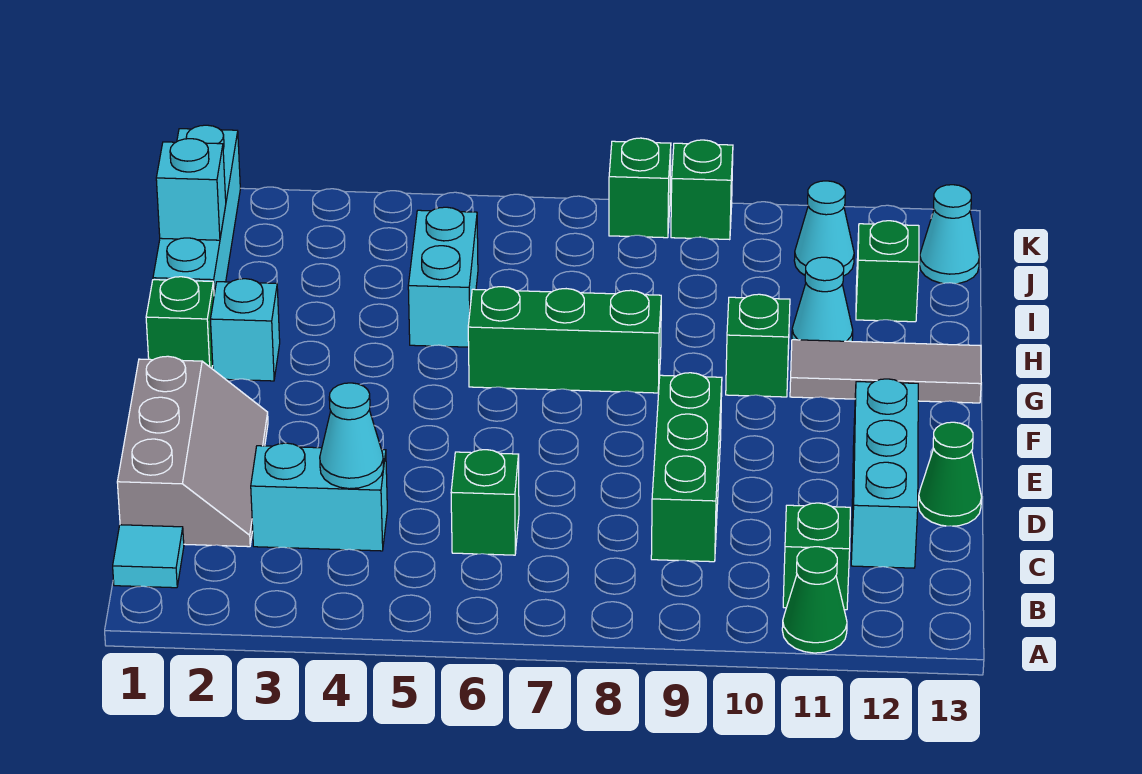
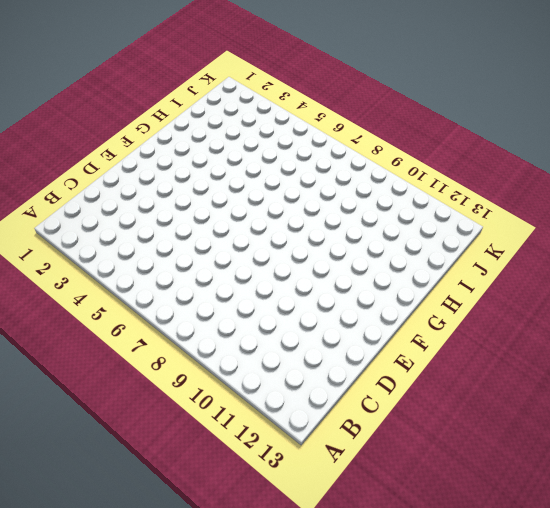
none -> green cone A11 level 1
none -> cyan tile B1 level 1
none -> green brick B11 level 1

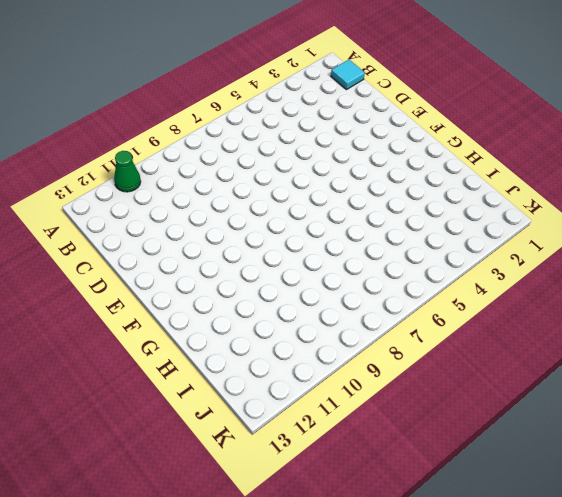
none -> green brick B11 level 1
none -> grey slope C1:E2 level 1 top 1
none -> cyan brick C3:C4 level 1

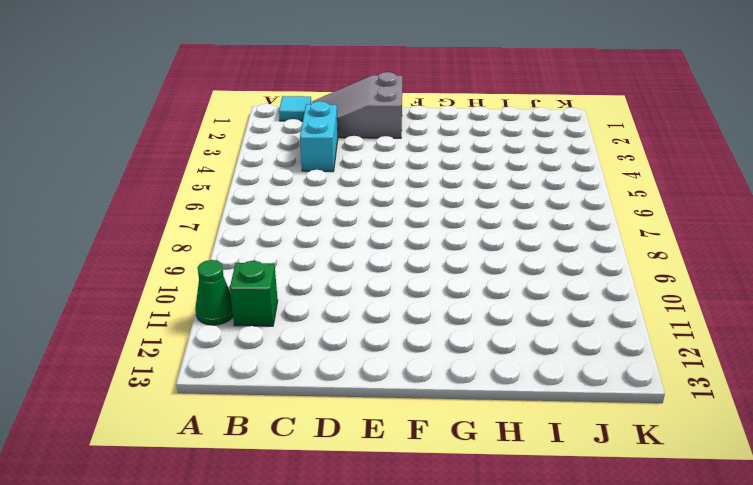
grey slope C1:E2 level 1 top E -> grey slope C1:E2 level 1 top 1
none -> green brick C6 level 1
none -> green brick C9:E9 level 1
none -> cyan brick C12:E12 level 1

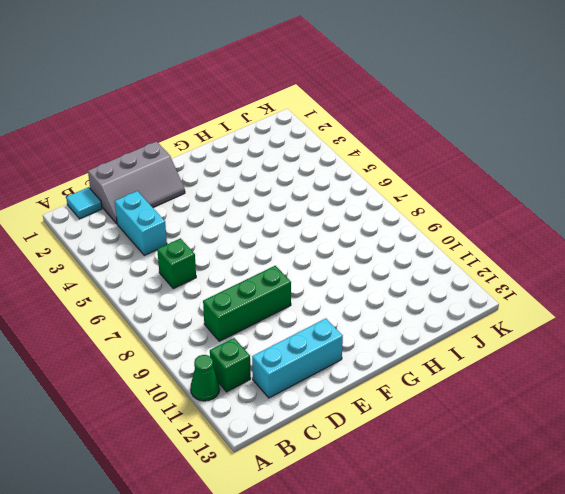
none -> green cone D13 level 1
none -> green brick G1 level 1
none -> cyan brick G2 level 1

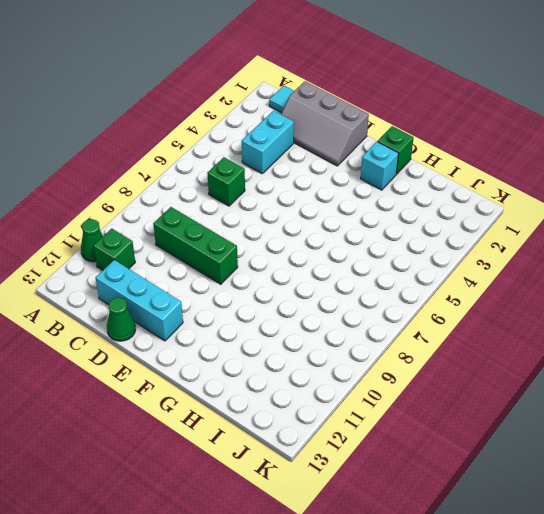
none -> green brick G6:G8 level 1
none -> green brick G10 level 1
none -> grey tile G11:G13 level 1

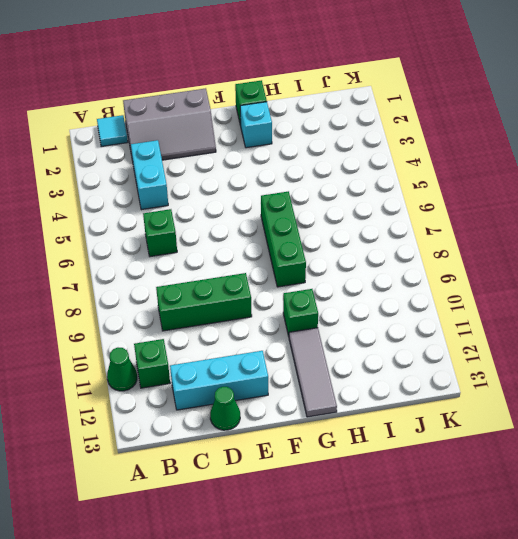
none -> cyan brick H1:K1 level 1
none -> cyan brick H5:I5 level 1
none -> cyan cone H11 level 1

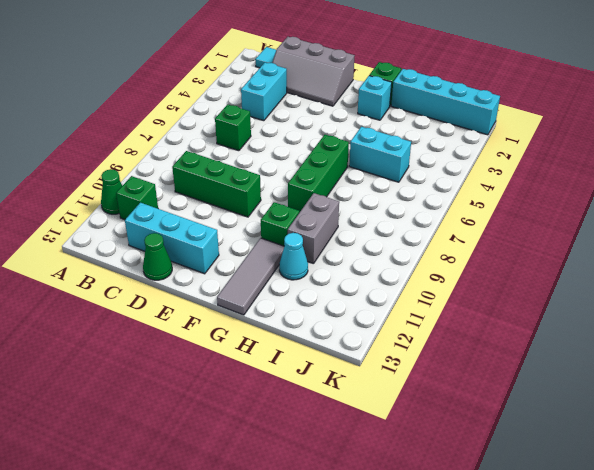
grey brick H9:H10 level 1 -> none
none -> green brick I12 level 1
none -> cyan cone J11 level 1
none -> cyan cone J13 level 1

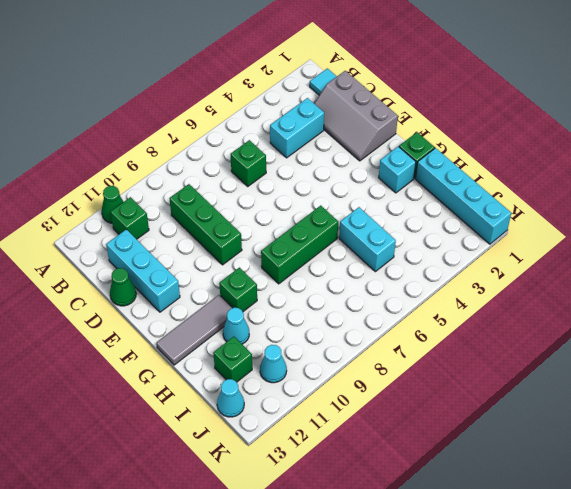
none -> green brick K8 level 1
none -> green brick K9 level 1
none -> cyan cone C4 level 2

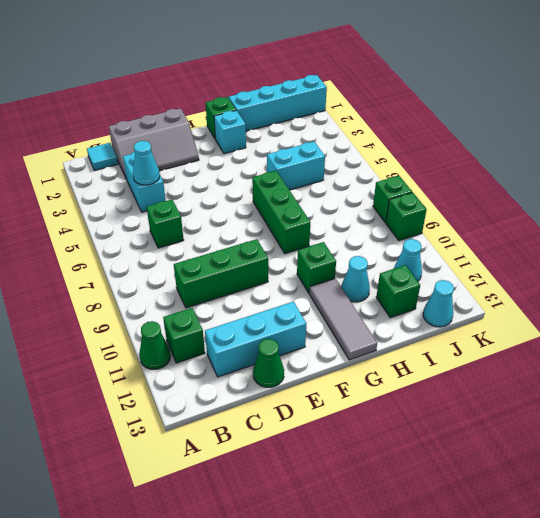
none -> cyan brick I1 level 2

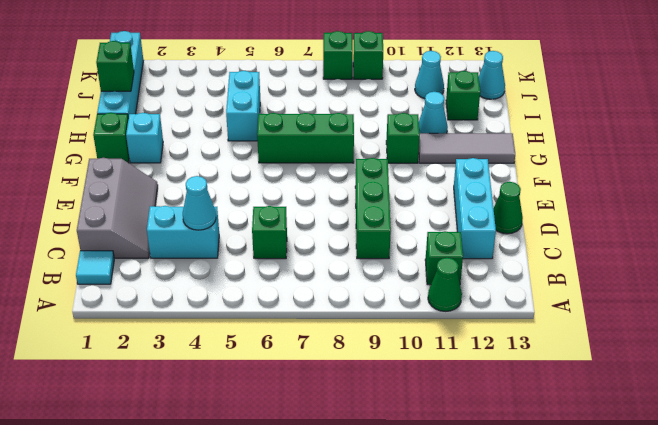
green brick I1 level 2 -> cyan brick I1 level 2

